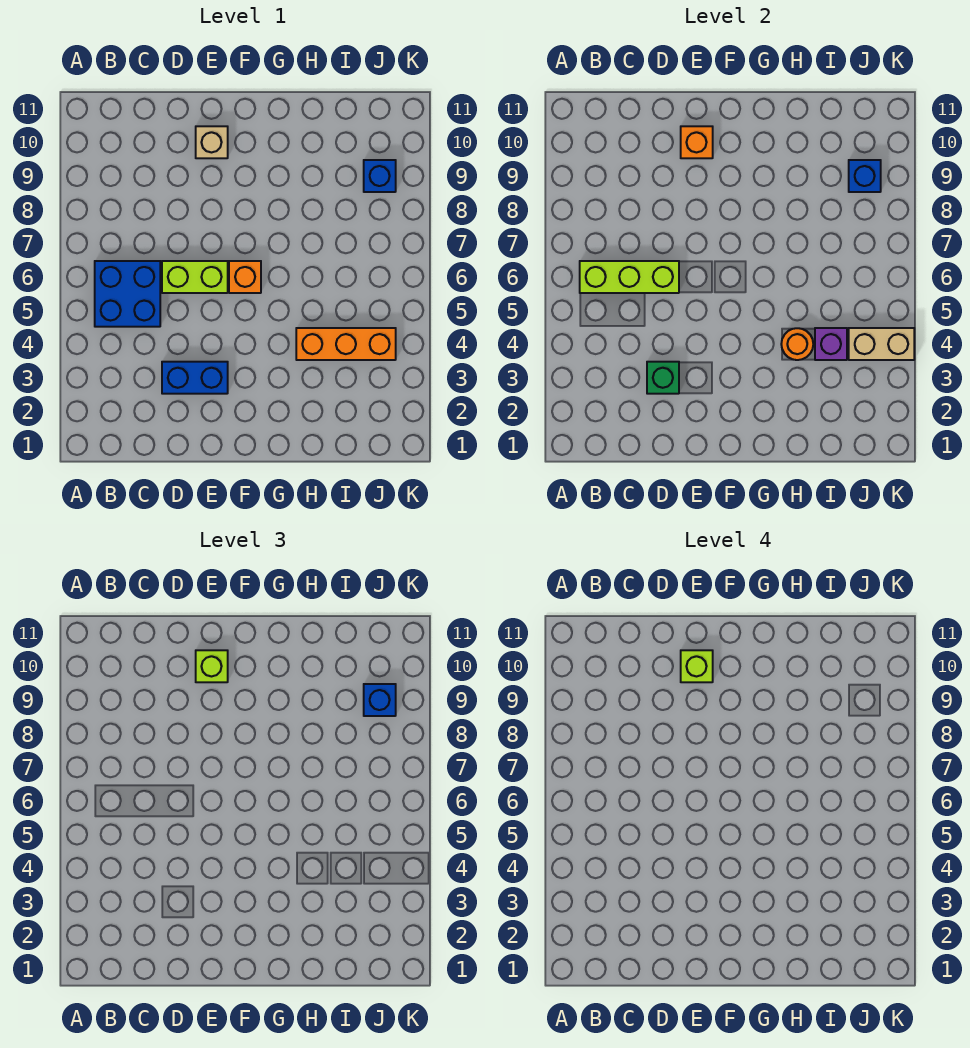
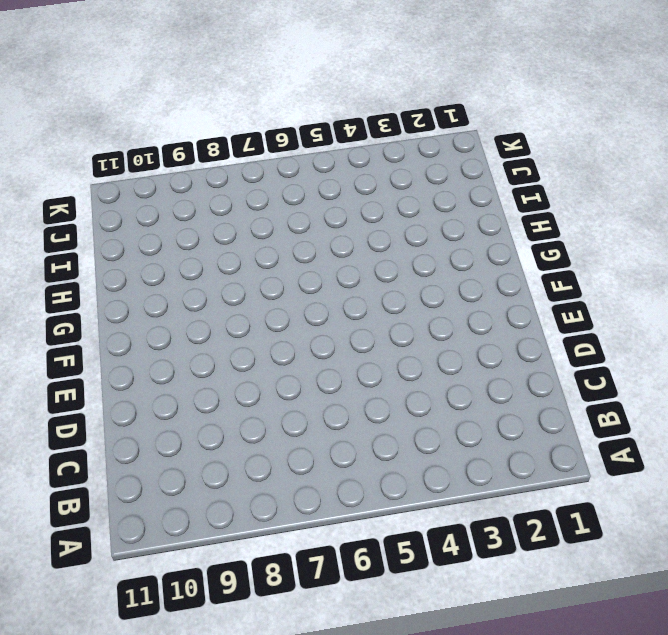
none -> blue brick B5:C6 level 1
none -> blue brick D3:E3 level 1
none -> lime brick D6:E6 level 1

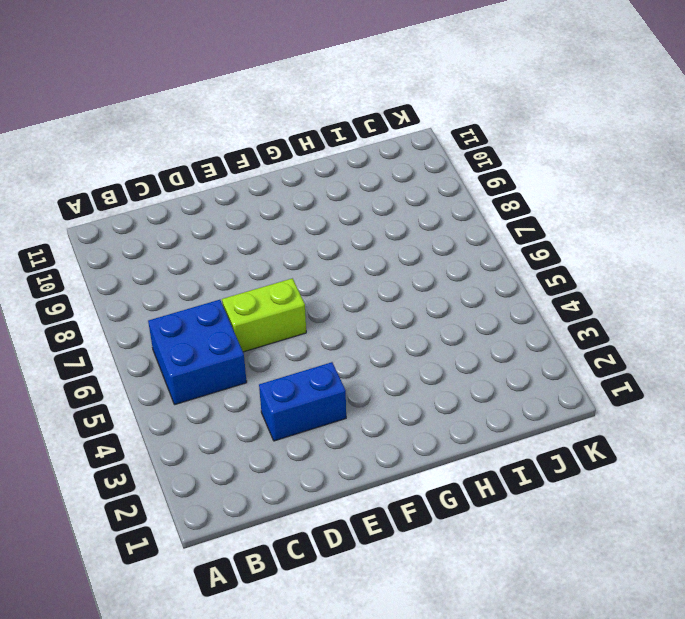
none -> tan brick E10 level 1
none -> orange brick F6 level 1
none -> orange brick H4:J4 level 1

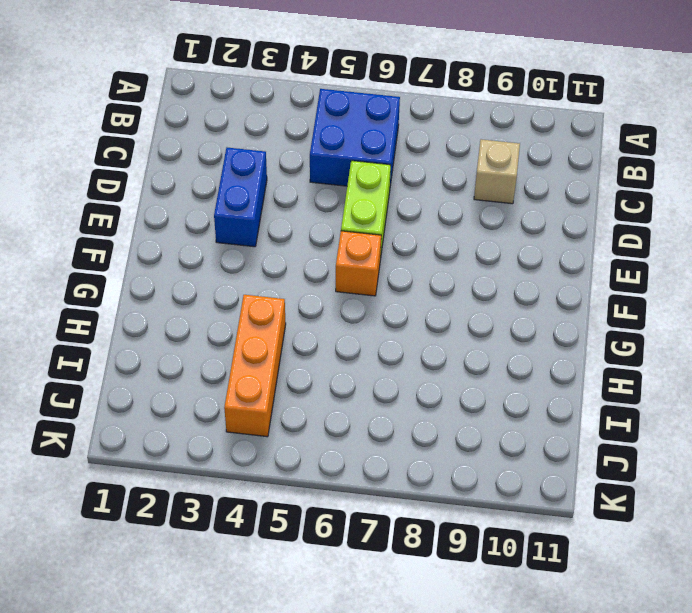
tan brick C9 level 1 -> tan brick E10 level 1
none -> blue brick J9 level 1
none -> lime brick B6:D6 level 2
none -> green brick D3 level 2

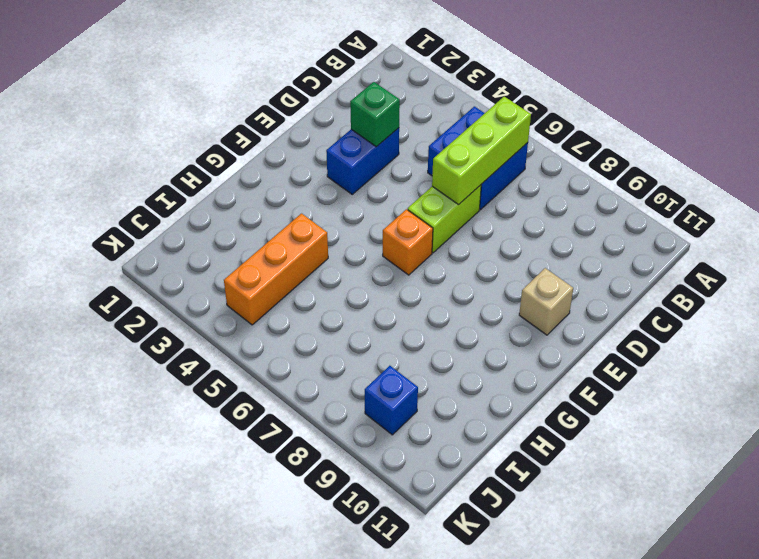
none -> orange brick E10 level 2
none -> orange round brick H4 level 2
none -> purple brick I4 level 2

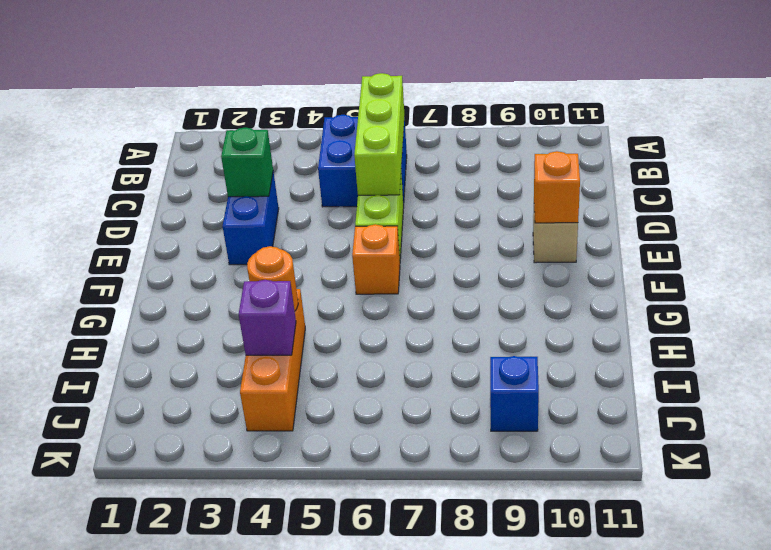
none -> tan brick J4:K4 level 2
none -> blue brick J9 level 2
none -> lime brick E10 level 3

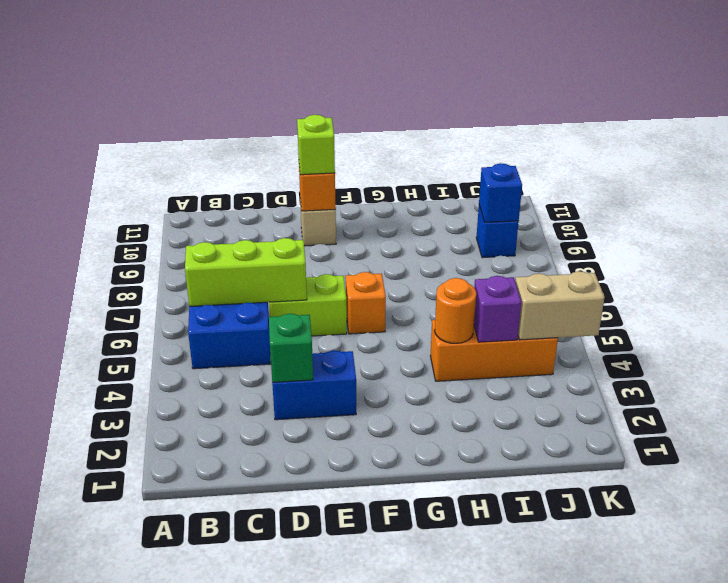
none -> blue brick J9 level 3
none -> lime brick E10 level 4

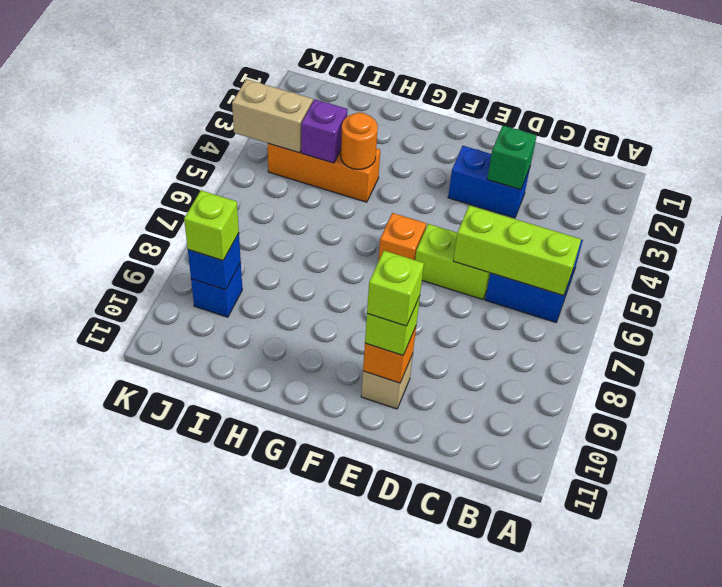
lime brick J9 level 3 -> blue brick J9 level 3

